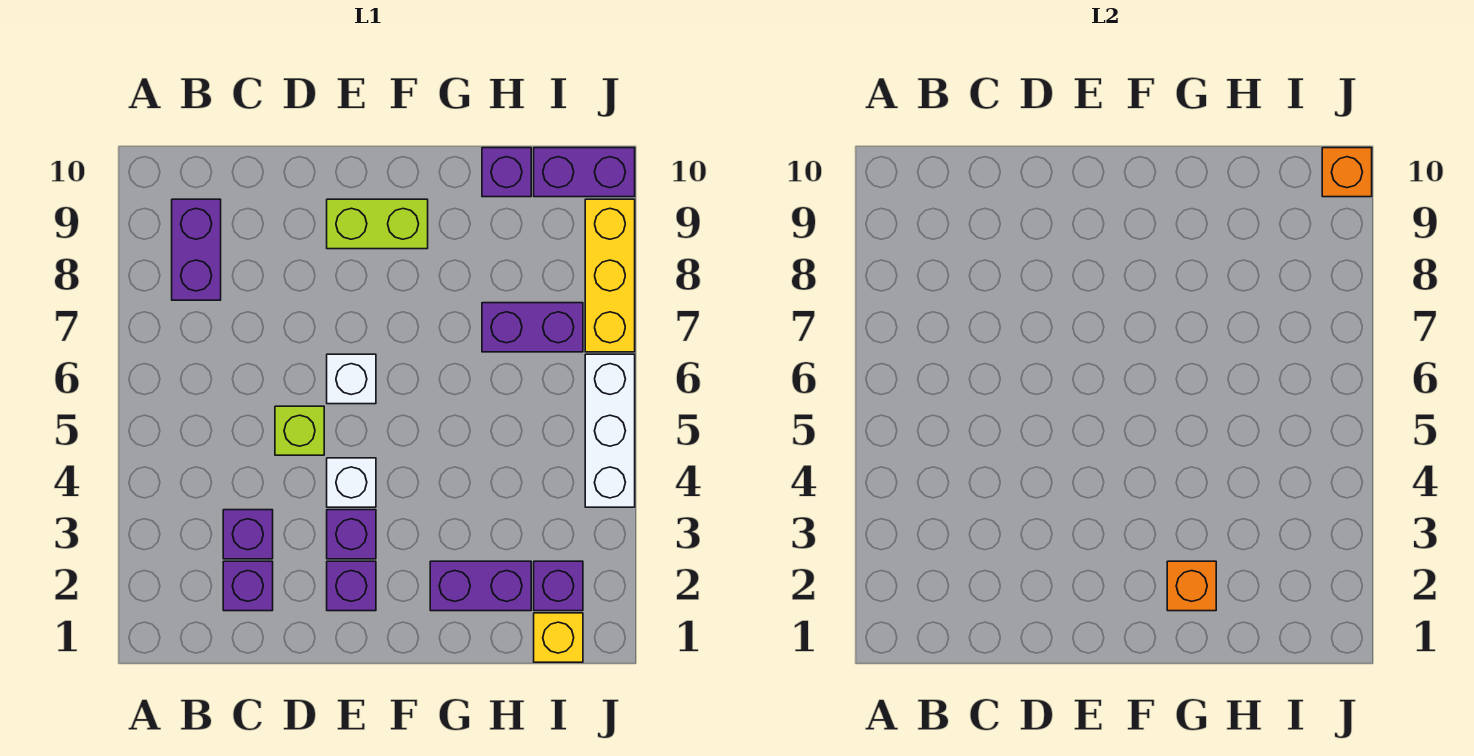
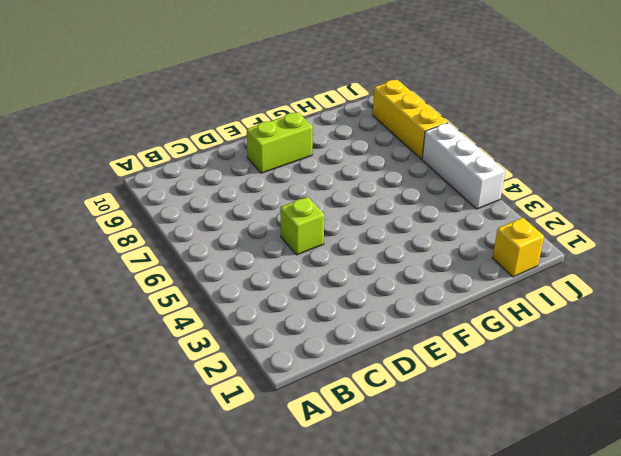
none -> purple brick B8:B9 level 1
none -> purple brick C2 level 1
none -> purple brick C3 level 1

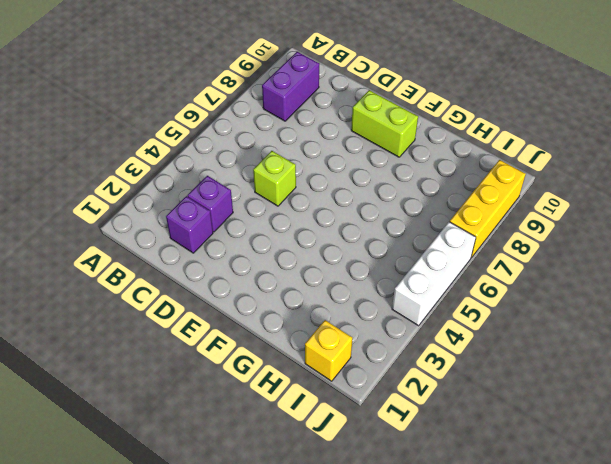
none -> purple brick E2 level 1
none -> purple brick E3 level 1
none -> white brick E4 level 1

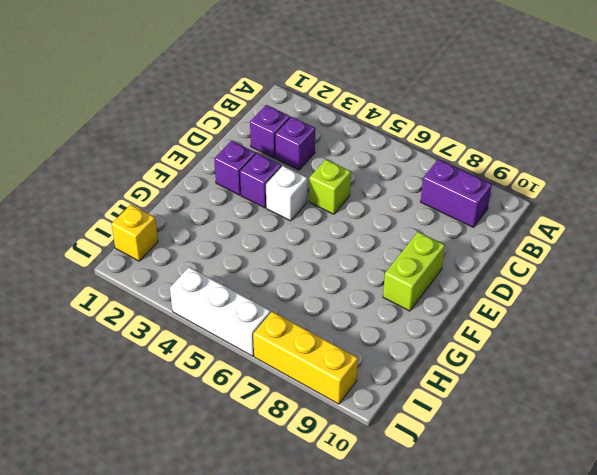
none -> white brick E6 level 1
none -> purple brick G2:H2 level 1
none -> purple brick H7:I7 level 1

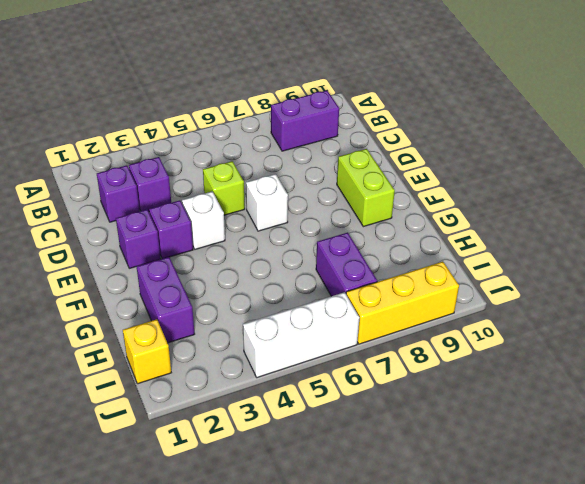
none -> purple brick H10 level 1
none -> purple brick I2 level 1
none -> purple brick I10:J10 level 1

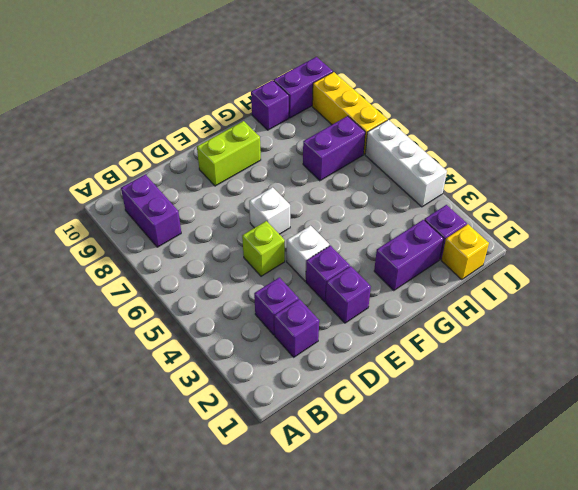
none -> orange brick G2 level 2
none -> orange brick J10 level 2

